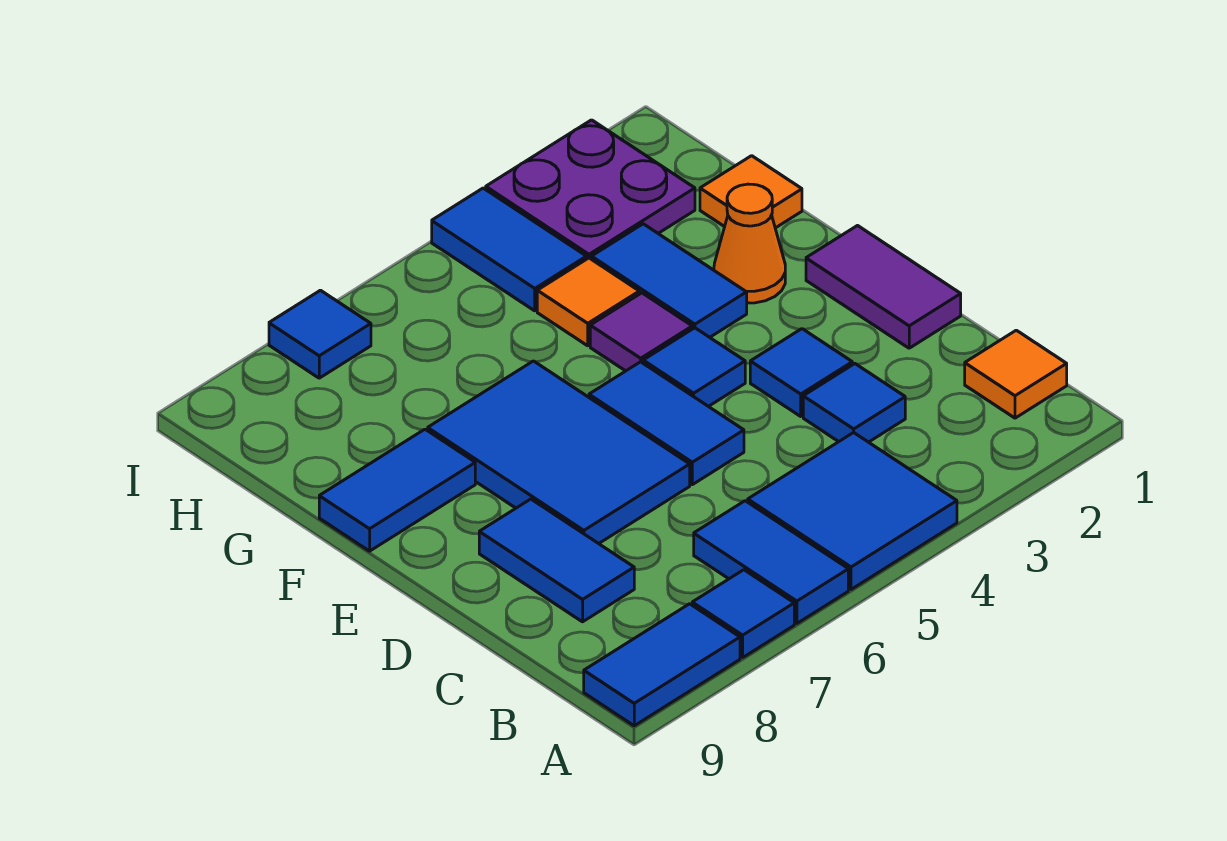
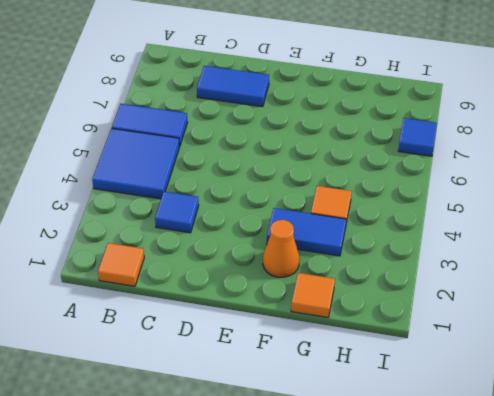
none -> blue tile A7 level 1
none -> blue tile A8:A9 level 1
none -> purple tile D1:E1 level 1

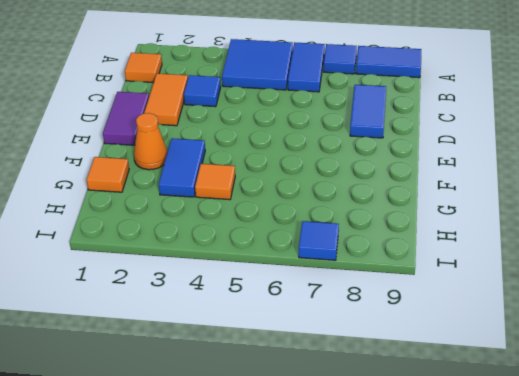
orange tile C2:D2 level 1 -> none
none -> blue tile D3 level 1
none -> blue tile D5:E5 level 1
none -> blue tile D6:F7 level 1

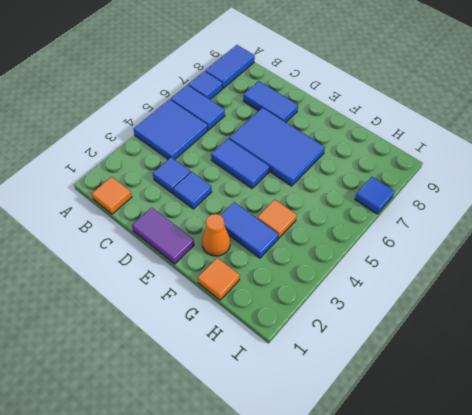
none -> blue tile E4 level 1
none -> purple tile F4 level 1
none -> blue tile F8:F9 level 1

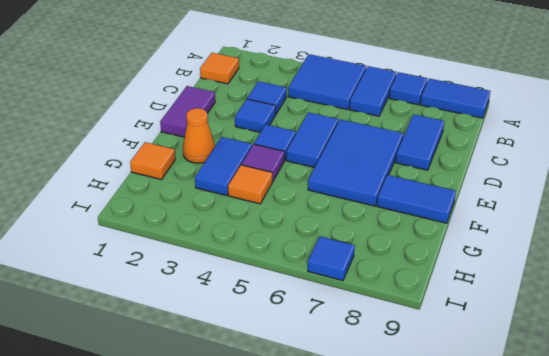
none -> purple plate H2:I3 level 1
none -> blue tile H4:I4 level 1

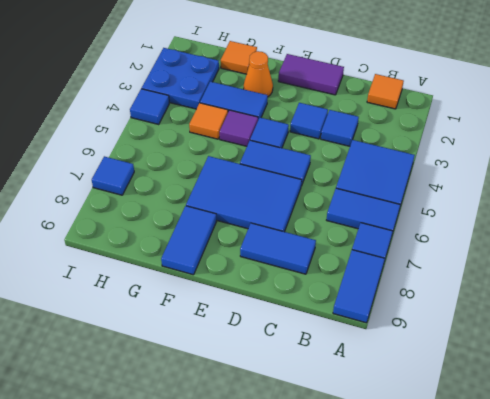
blue plate H2:I3 level 1 -> purple plate H2:I3 level 1
blue tile I4 level 1 -> blue tile H4:I4 level 1

